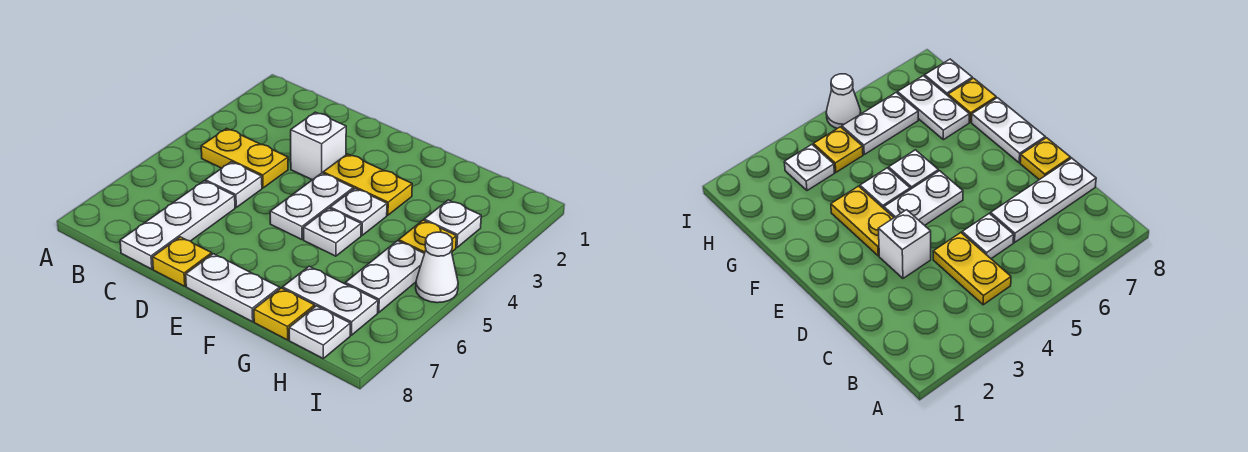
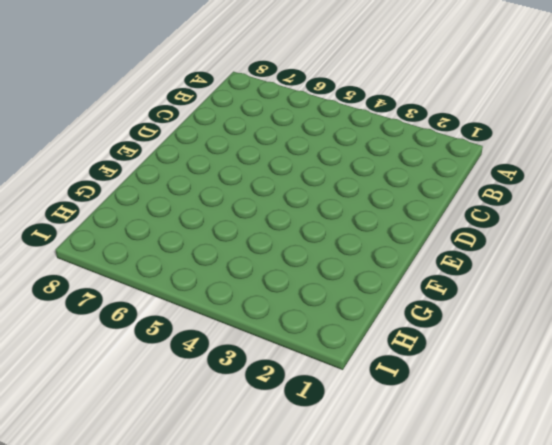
none -> yellow plate B4:C4 level 1
none -> white plate C5 level 1
none -> white plate C6:C8 level 1

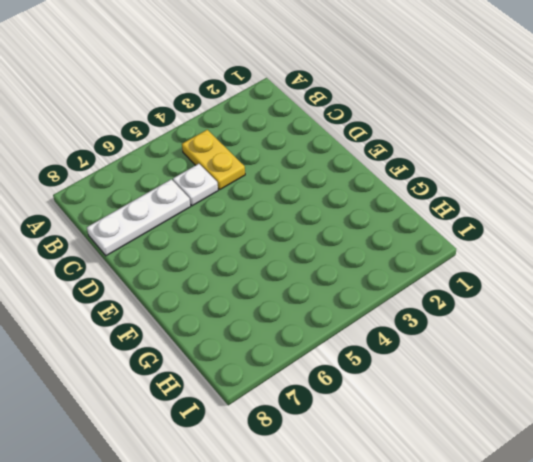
none -> white brick D3 level 1
none -> yellow plate D8 level 1
none -> yellow plate E3:F3 level 1

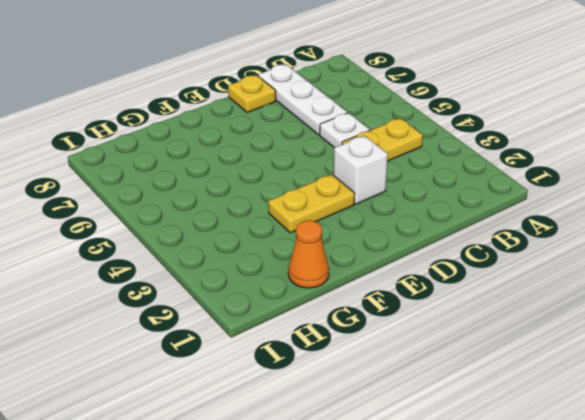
orange cone G1 level 1 -> none
none -> white plate E4:E5 level 1
none -> white plate E8:F8 level 1
none -> white plate F4 level 1

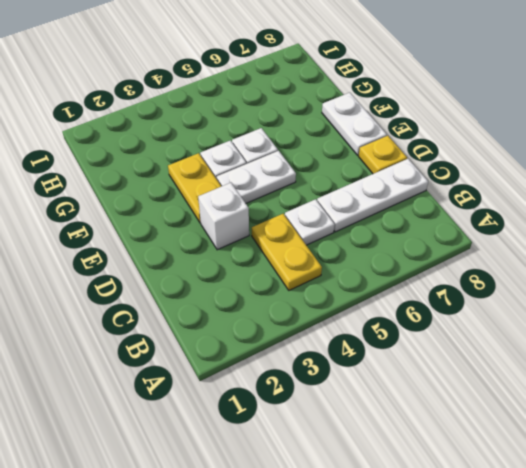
none -> white plate G7:H7 level 1
none -> yellow plate G8 level 1
none -> white plate H3 level 1

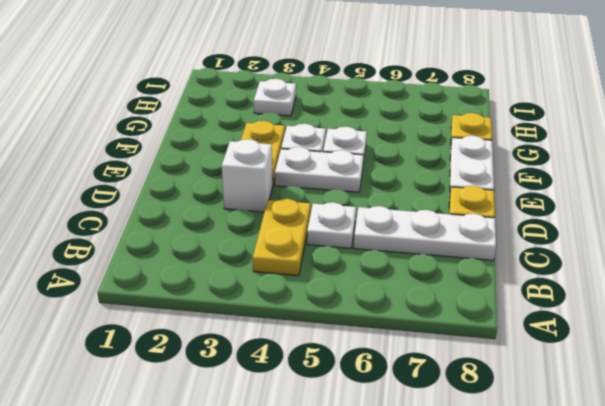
none -> white plate G7:H7 level 1
none -> yellow plate H4 level 1
none -> white plate H5:H6 level 1

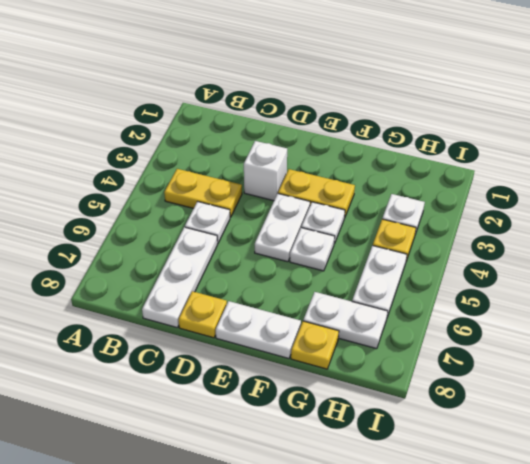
none -> white plate H8 level 1
none -> white cone I5 level 1

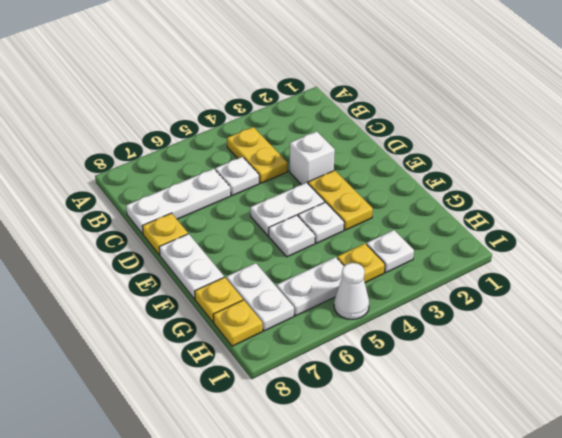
yellow plate H8 level 1 -> white plate H8 level 1

